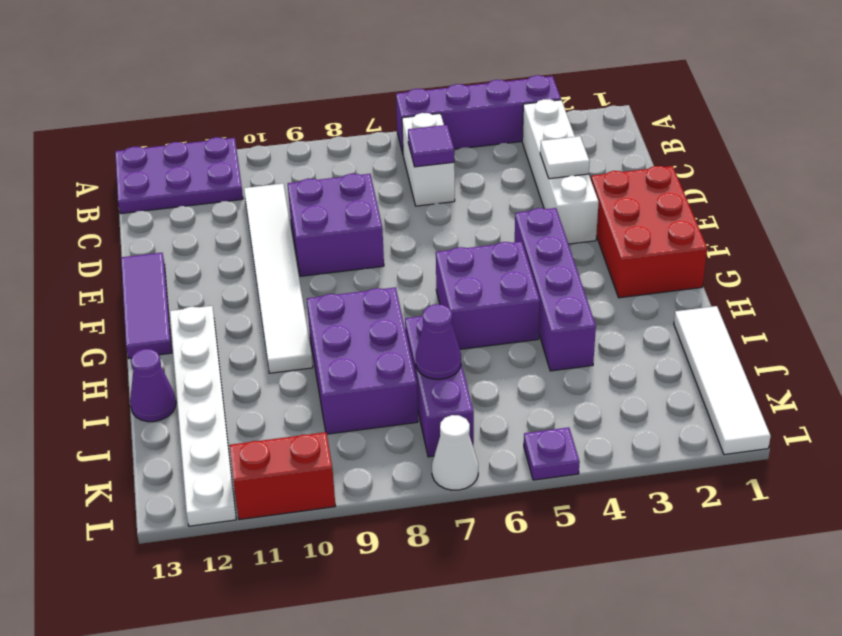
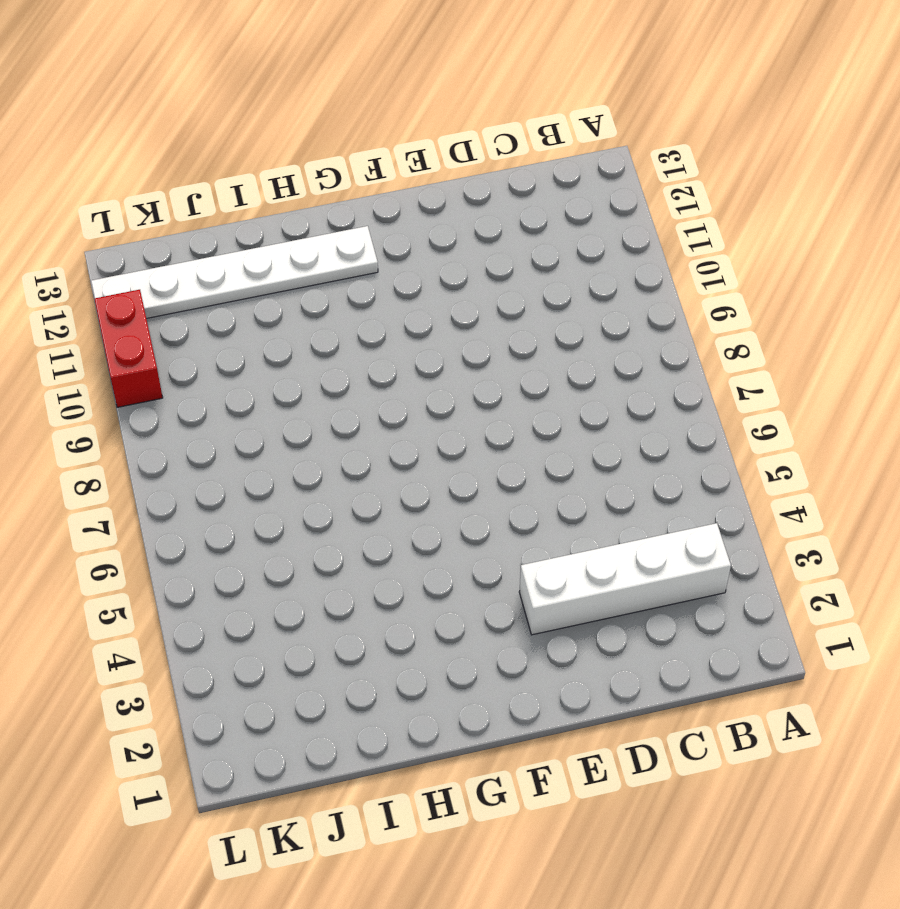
none -> purple brick A3:A6 level 1
none -> purple plate A11:B13 level 1
none -> white brick B6:C6 level 1

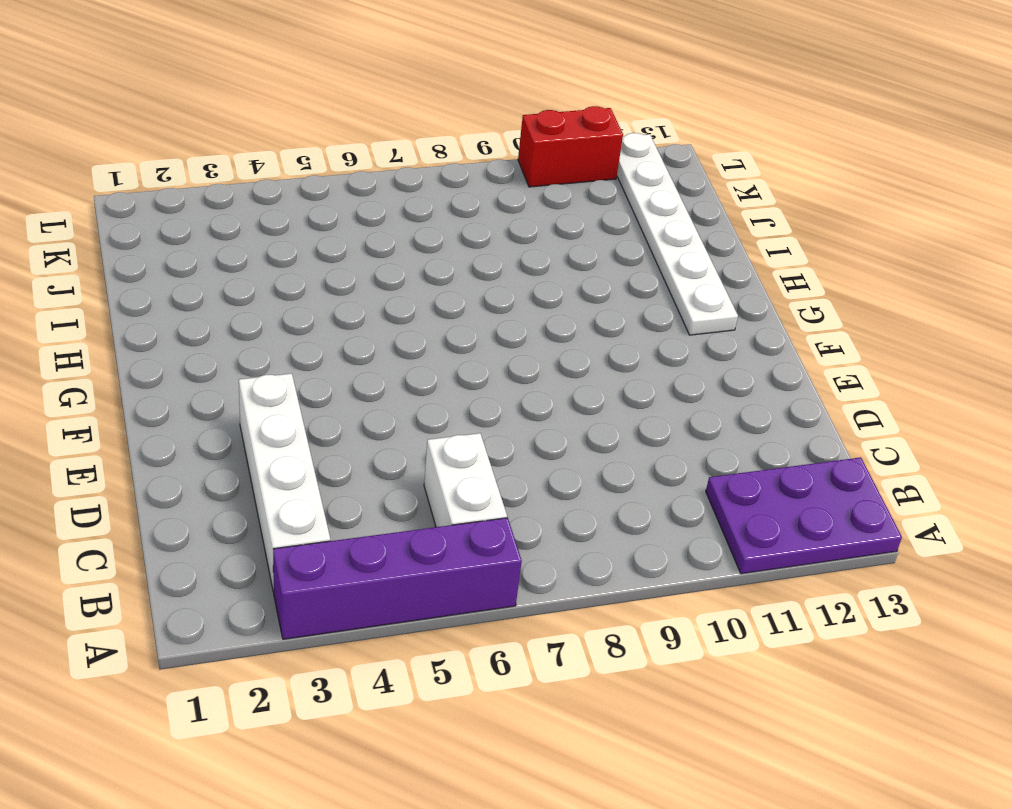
none -> white tile C10:H10 level 1
none -> purple brick D8:E9 level 1
none -> red brick E1:G2 level 1

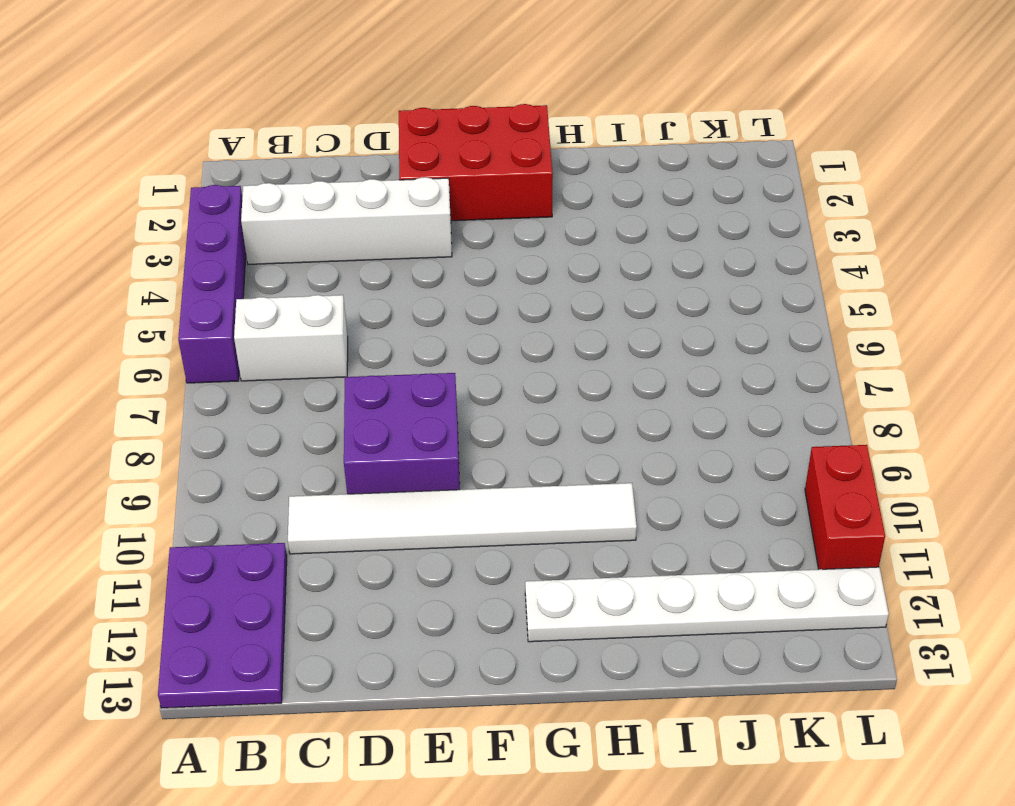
none -> purple tile E13:G13 level 1
none -> purple brick F4:I4 level 1
none -> purple brick G5:H6 level 1

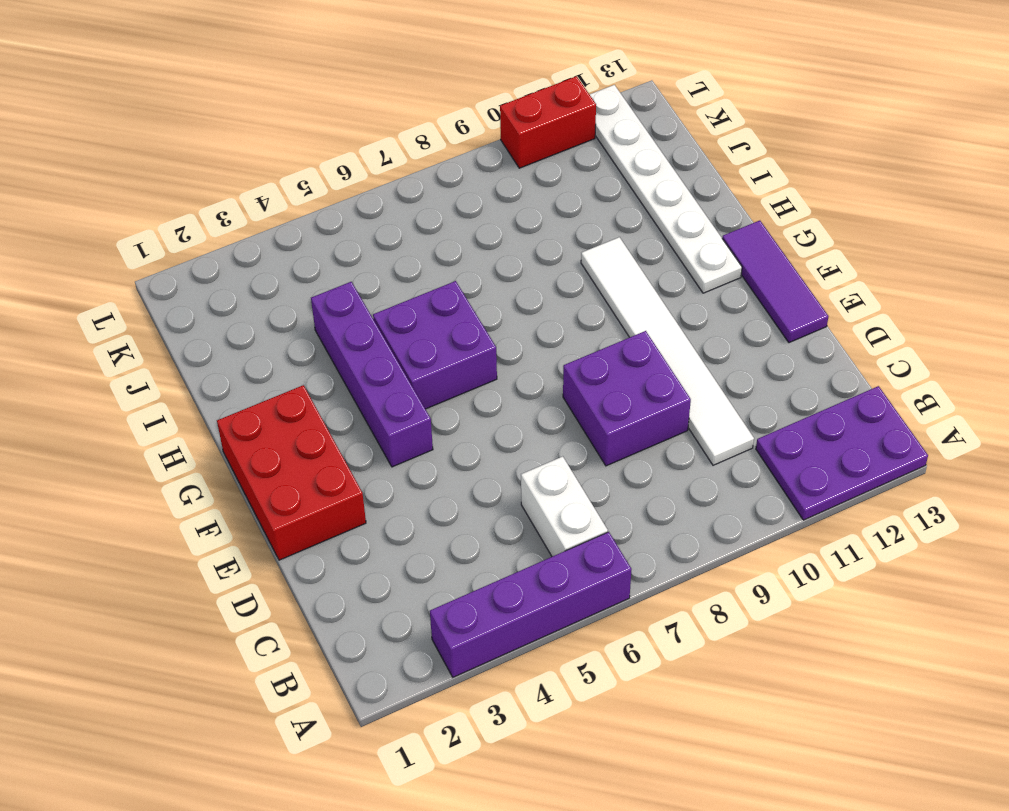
none -> white brick B3:E3 level 1
none -> purple brick H8:J9 level 1
none -> white tile I1:L1 level 1

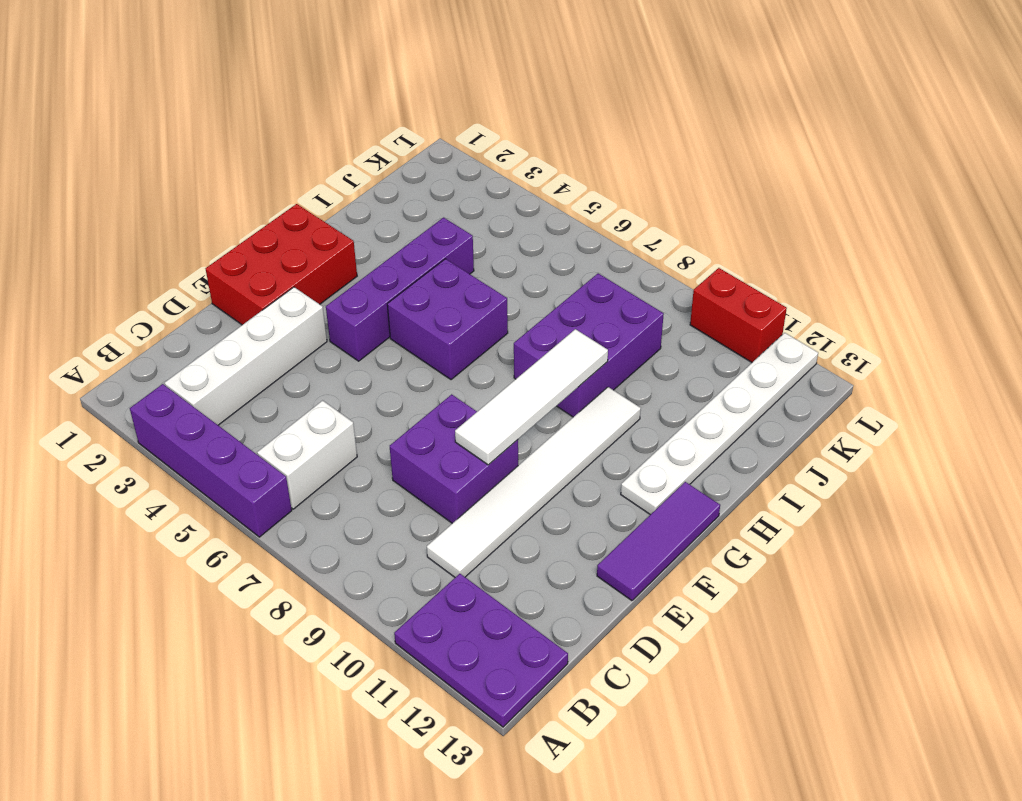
white tile E9:H9 level 2 -> white tile I1:L1 level 1
none -> purple brick I7:K7 level 1
none -> purple cone I13 level 1
none -> purple plate L5 level 1

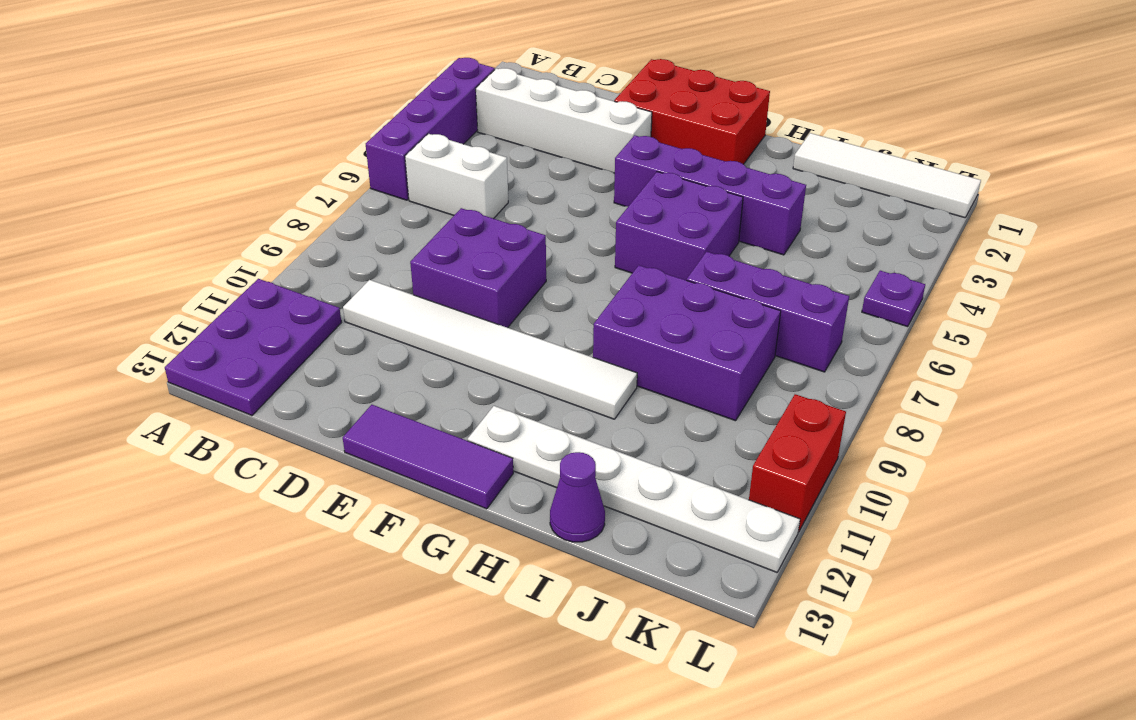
none -> white cone L7 level 1
none -> purple tile C6 level 2
none -> white tile D3 level 2

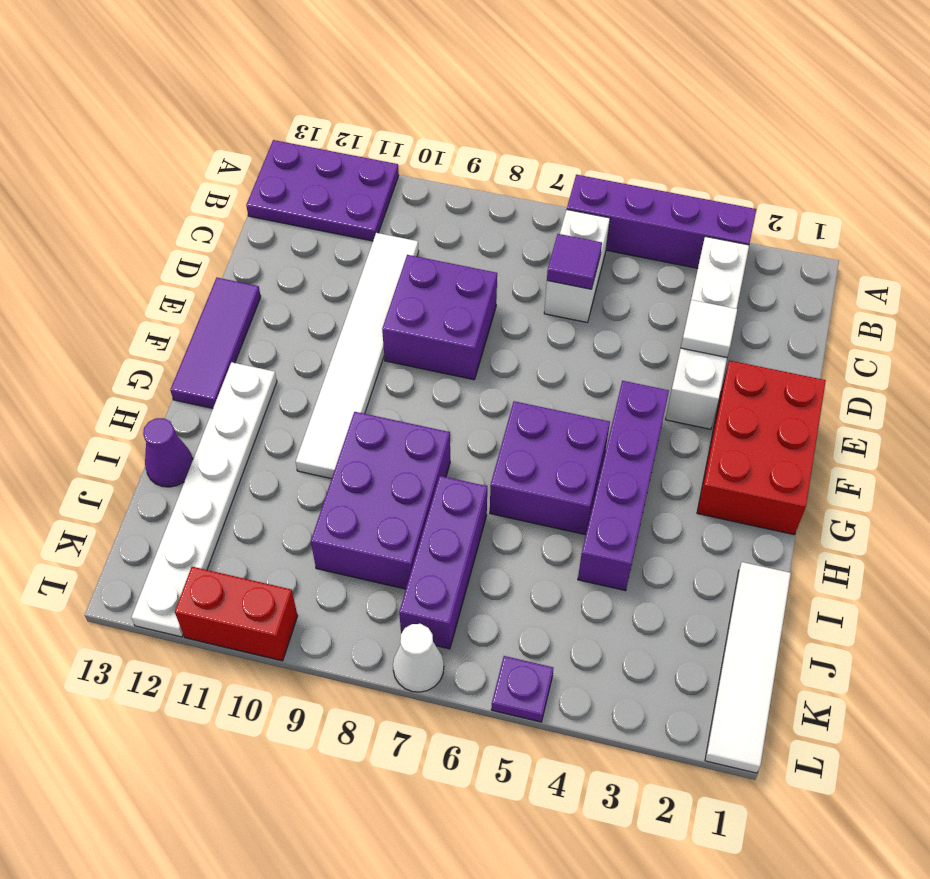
none -> purple cone J7 level 2

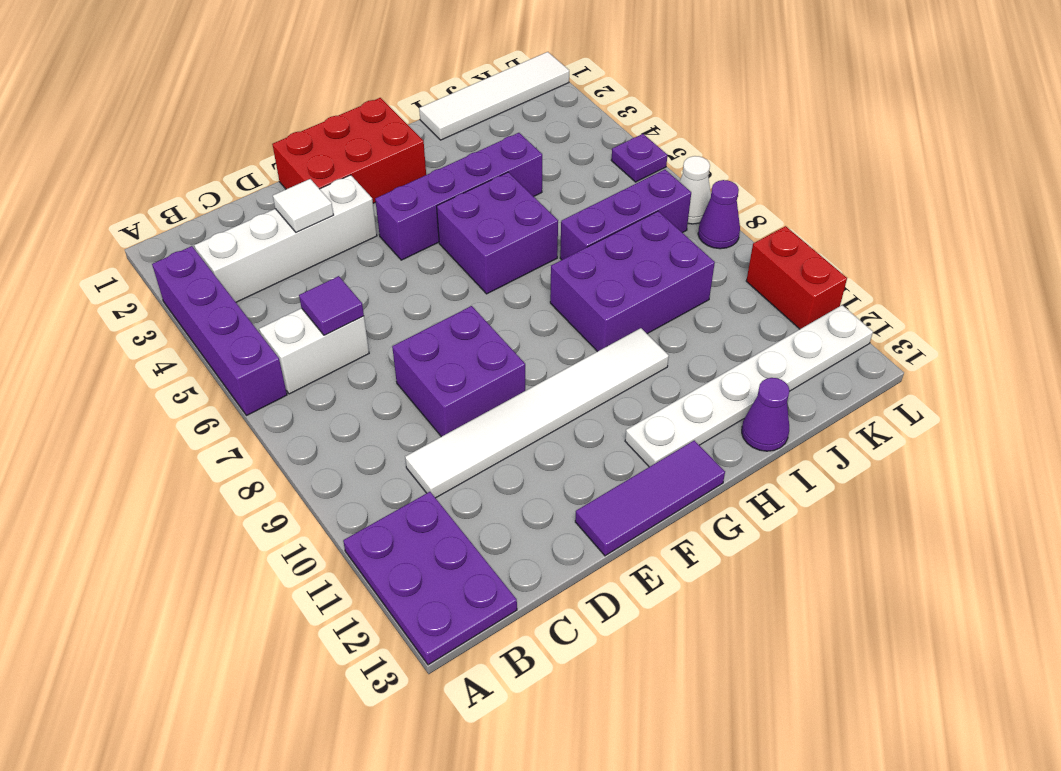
purple cone L8 level 1 -> purple cone J7 level 2

